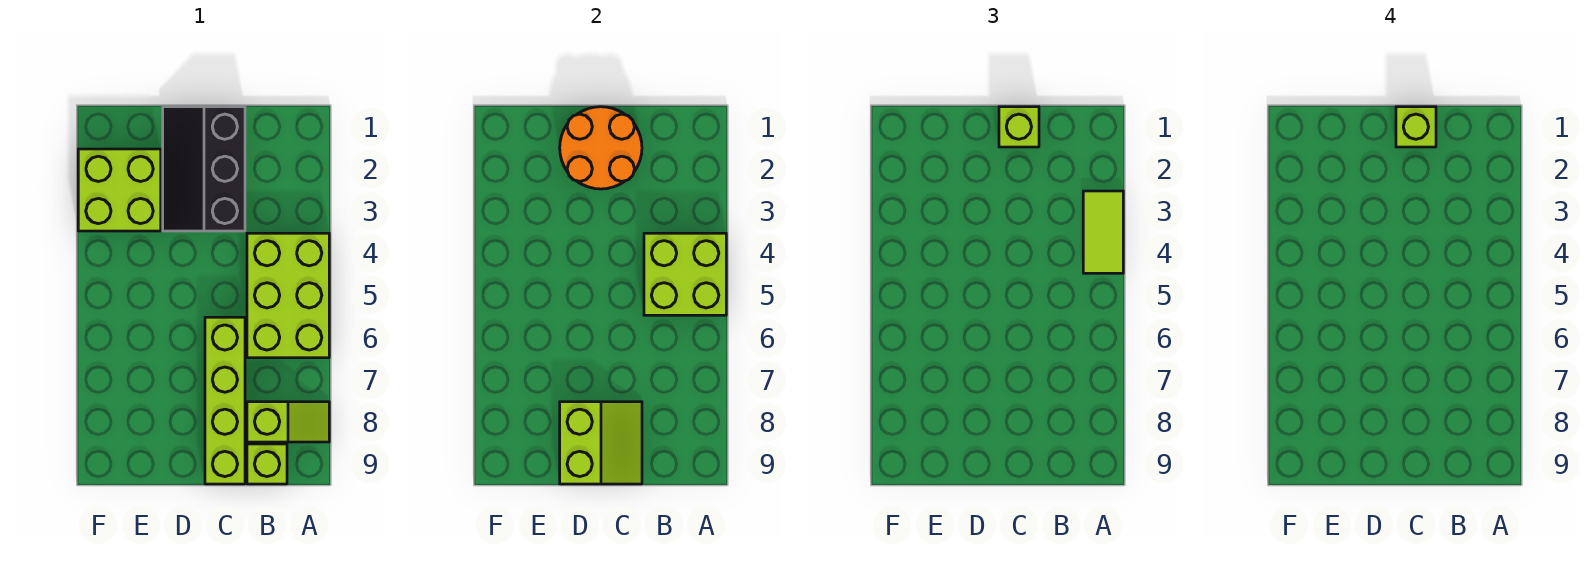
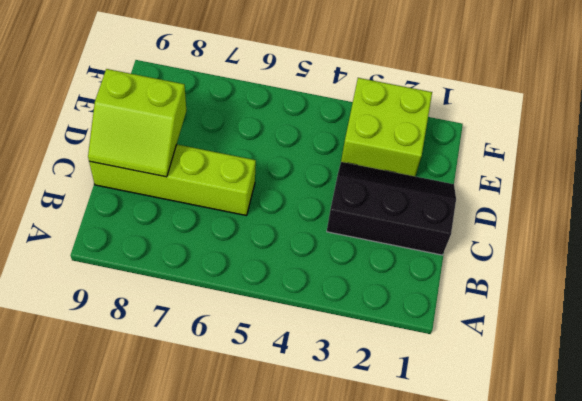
none -> lime brick A4:B6 level 1
none -> lime slope A8:B8 level 1 top B
none -> lime brick B9 level 1

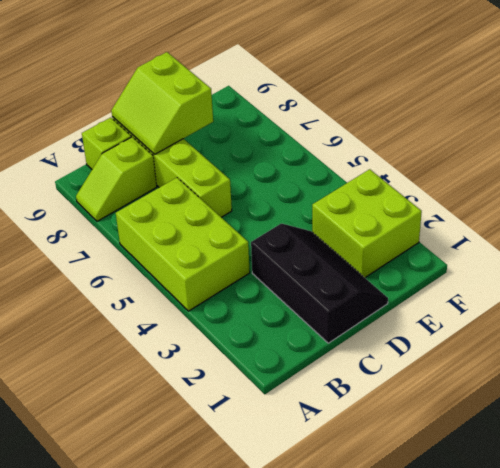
none -> lime brick A4:B5 level 2
none -> orange round brick C1:D2 level 2
none -> lime tile A3:A4 level 3

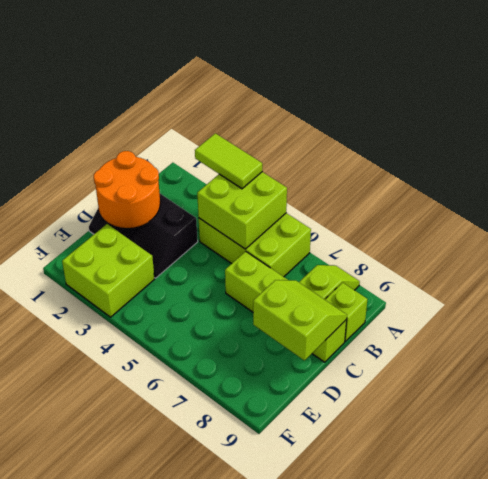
none -> lime brick C1 level 3
none -> lime brick C1 level 4

